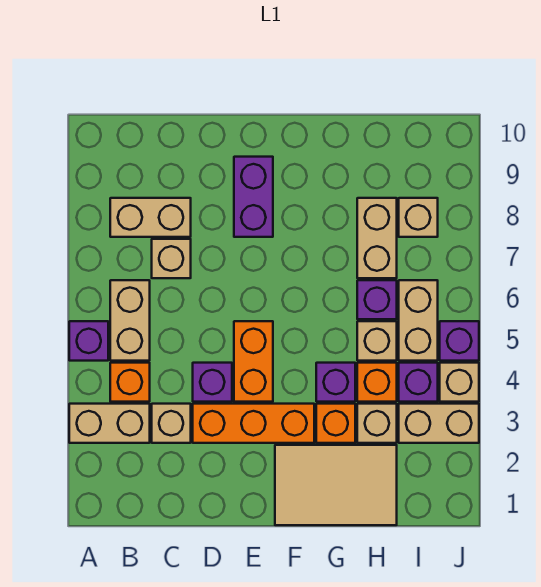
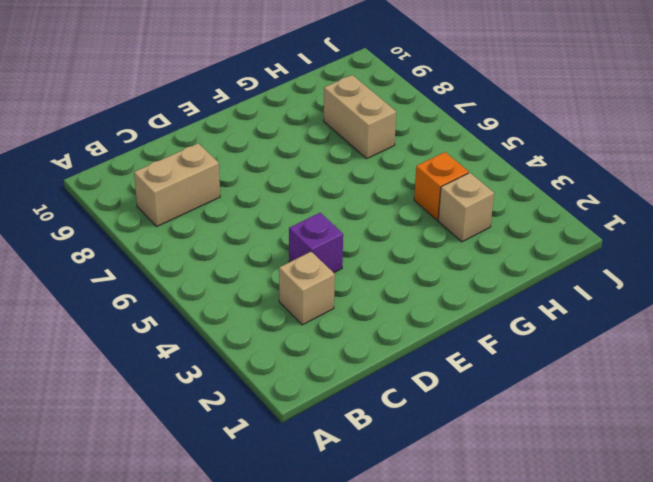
none -> tan brick A3:B3 level 1
none -> purple brick A5 level 1
none -> orange brick B4 level 1

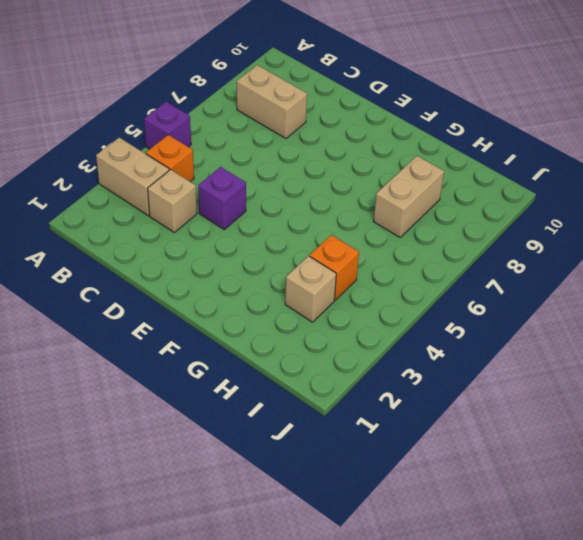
none -> tan brick B5:B6 level 1
none -> tan brick C7 level 1
none -> orange brick D3:F3 level 1

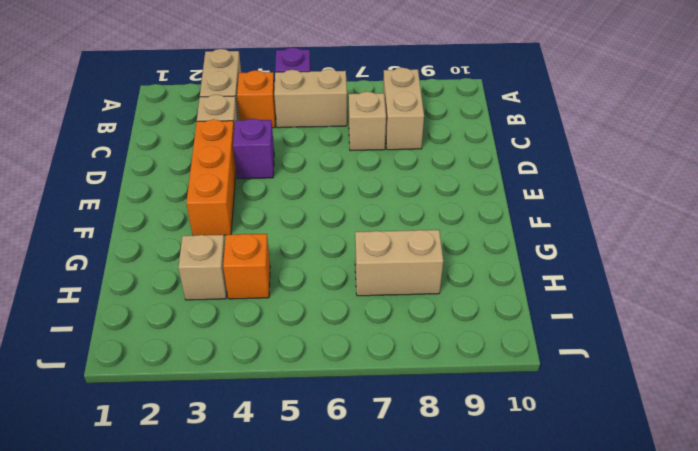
none -> orange brick E4:E5 level 1
none -> purple brick E8:E9 level 1
none -> tan tile F1:H2 level 1

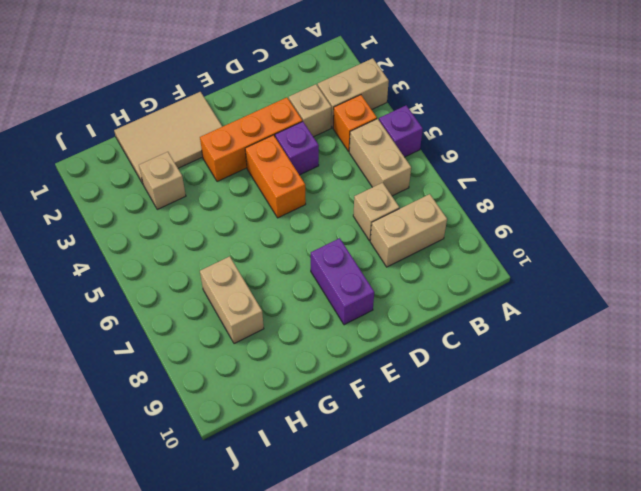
none -> orange brick G3 level 1
none -> purple brick G4 level 1
none -> orange brick H4 level 1

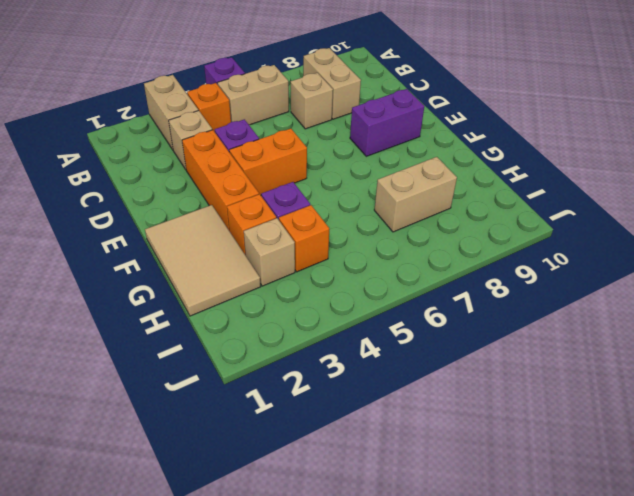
none -> tan brick H5 level 1
none -> purple brick H6 level 1
none -> tan brick I3:J3 level 1

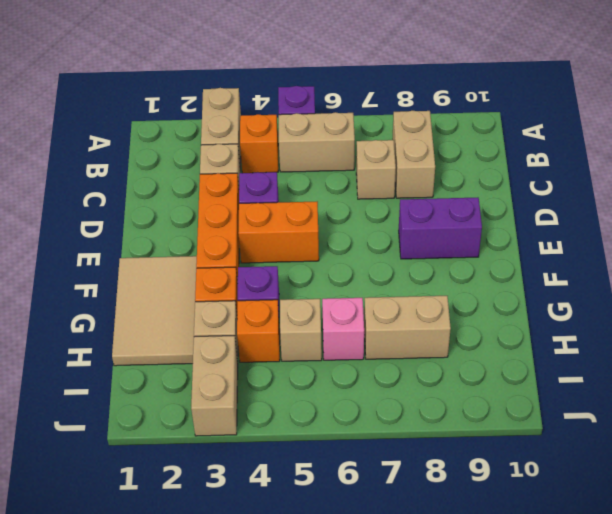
pink brick H6 level 1 -> purple brick H6 level 1
none -> purple brick I4 level 1
none -> tan brick I5:I6 level 1
none -> tan brick I8 level 1

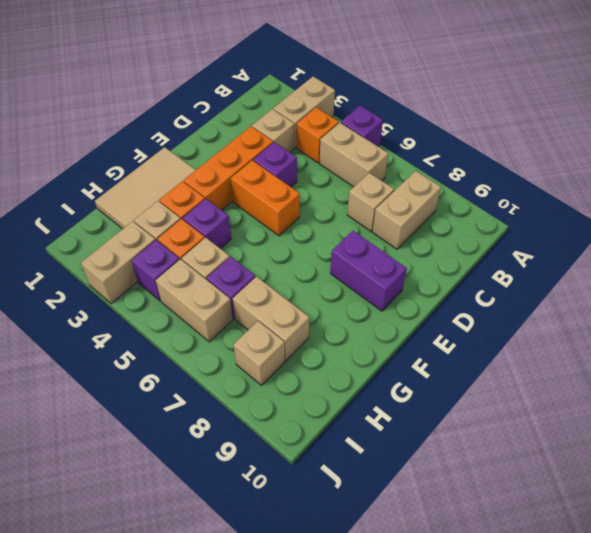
none -> tan brick J4 level 1
none -> purple brick J5 level 1

